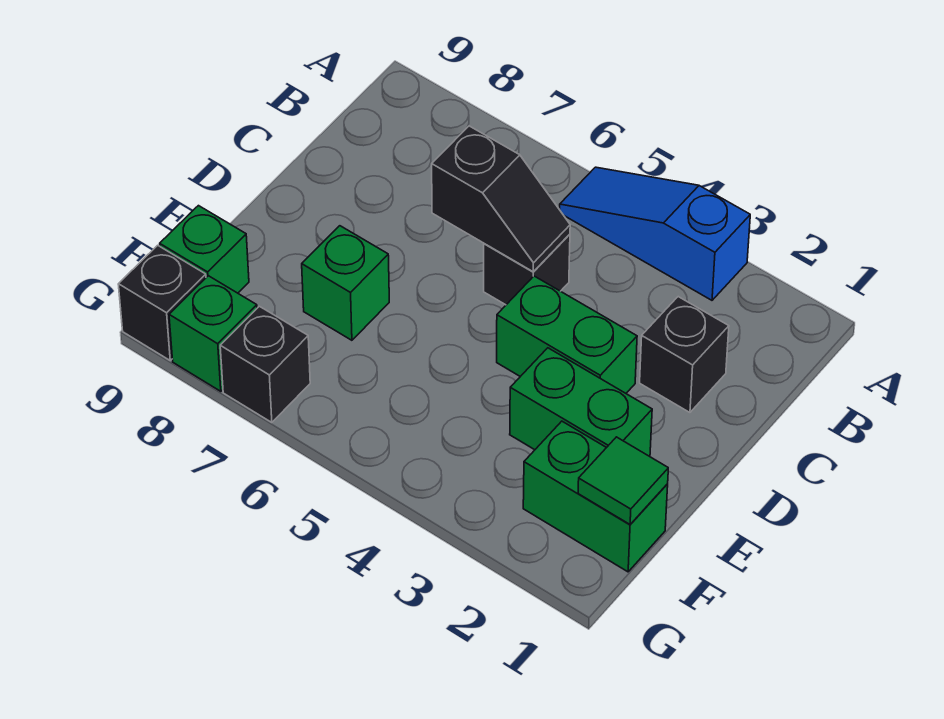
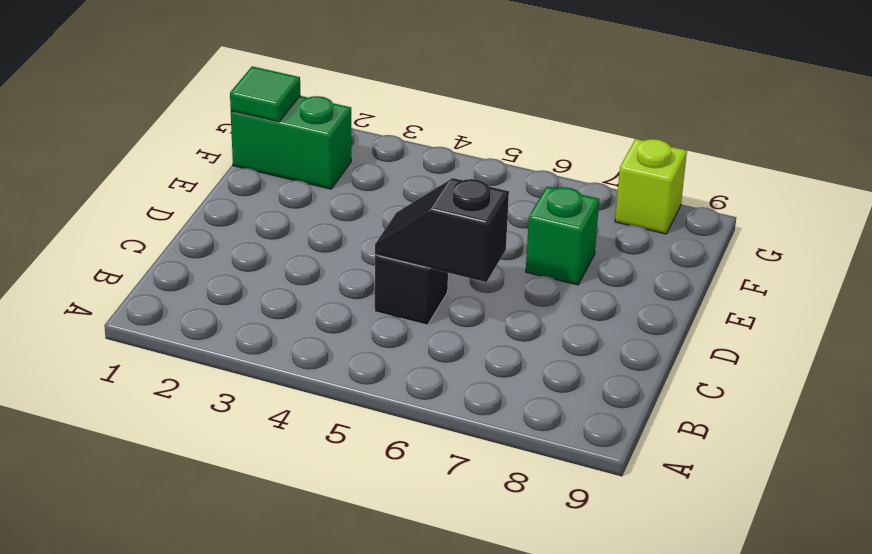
lime brick G8 level 1 -> green brick G8 level 1
none -> blue slope A3:A5 level 1 top 3
none -> black brick C2 level 1
none -> green brick D3:D4 level 1

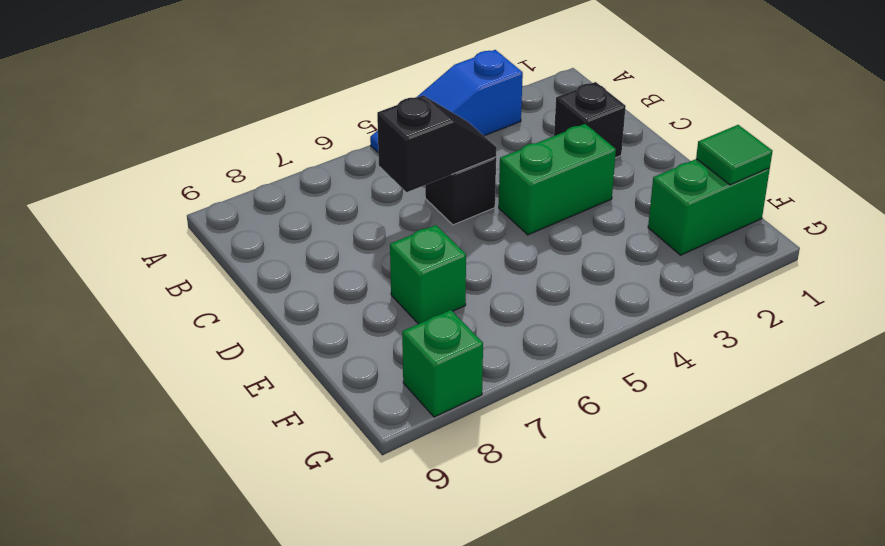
none -> green brick E2:E3 level 1
none -> green brick F9 level 1
none -> black brick G7 level 1

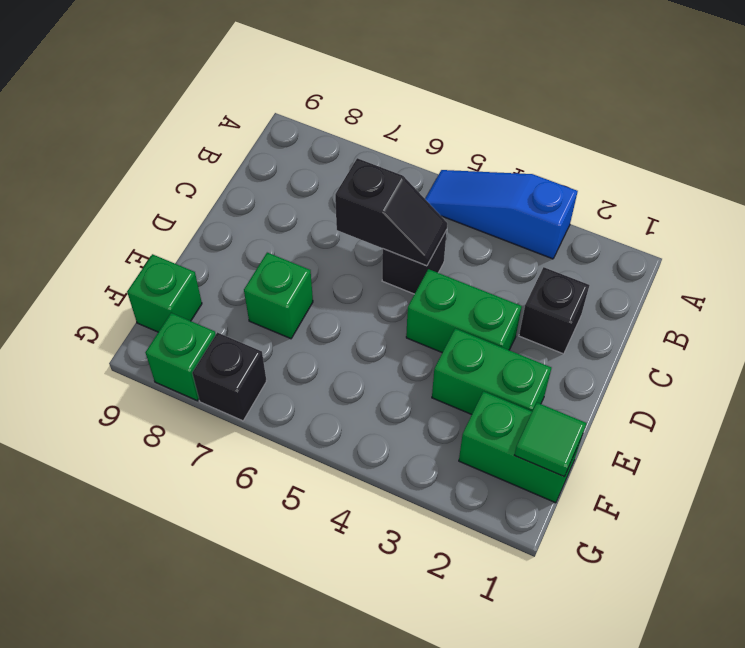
none -> black brick G9 level 1

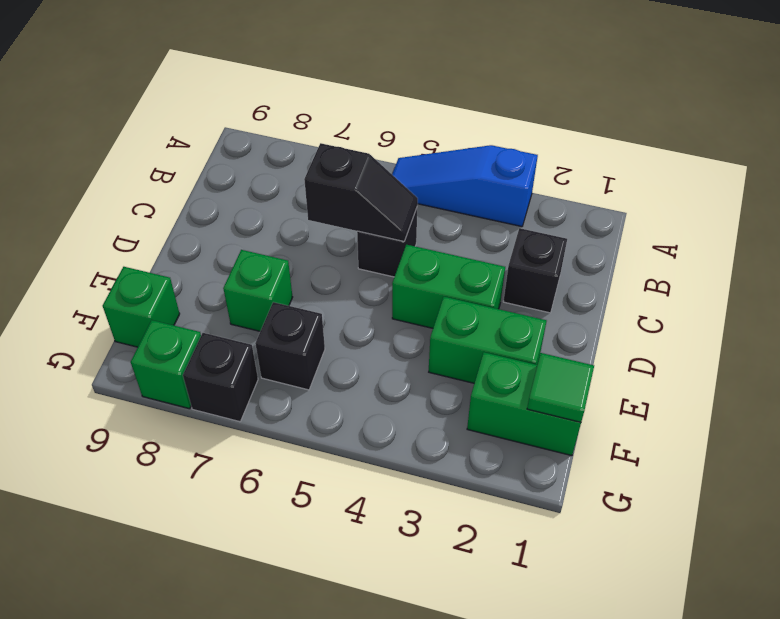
black brick F6 level 1 -> black brick G9 level 1

